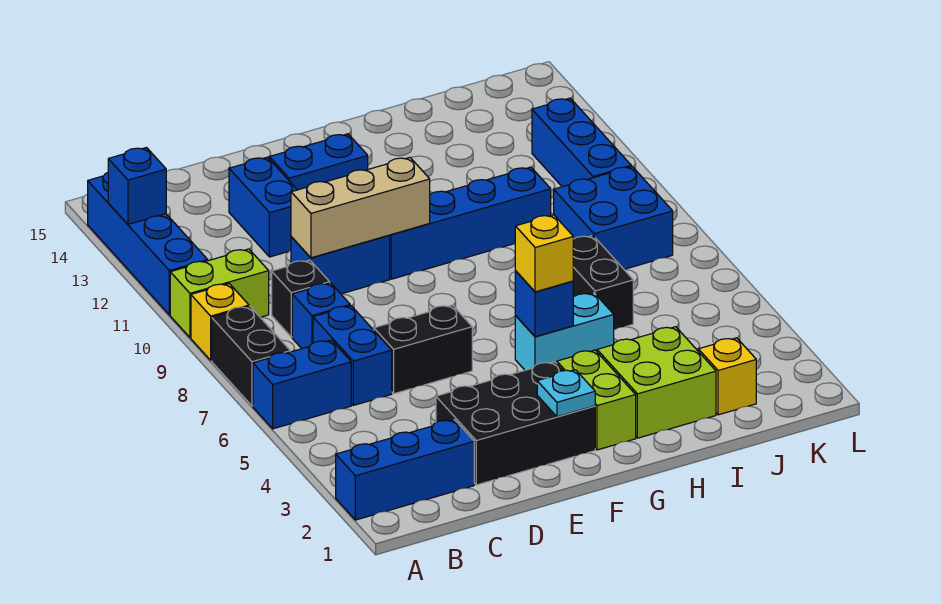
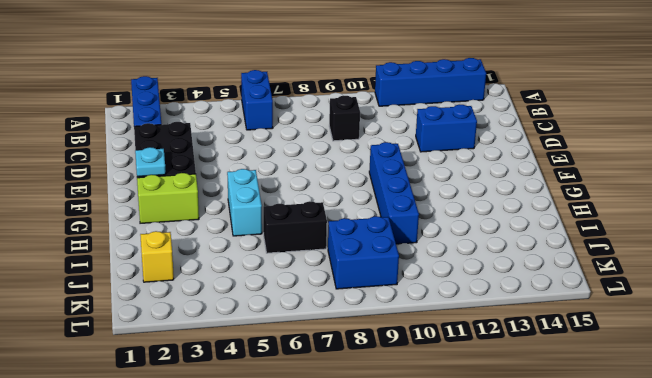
none -> black brick A7:A8 level 1
none -> yellow brick A9 level 1
none -> lime brick A10:B10 level 1

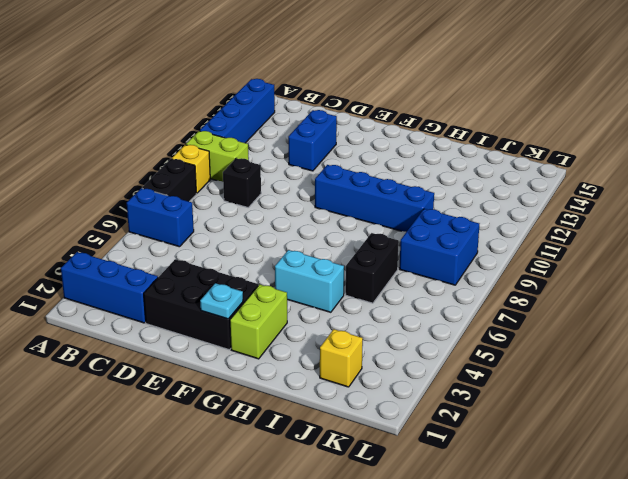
none -> blue brick C6:C7 level 1
none -> blue brick C8 level 1
none -> black brick D6:E6 level 1

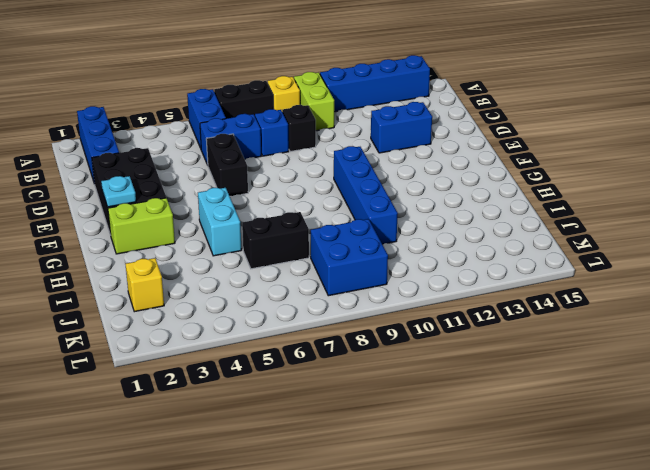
none -> blue brick D10:E10 level 1
none -> blue brick E13:F13 level 1
none -> lime brick H2:I3 level 1

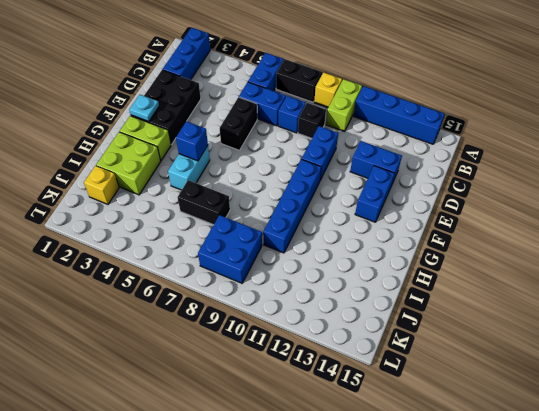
none -> blue brick K10:K12 level 1
none -> blue brick A13 level 2
none -> tan brick D10:F10 level 2

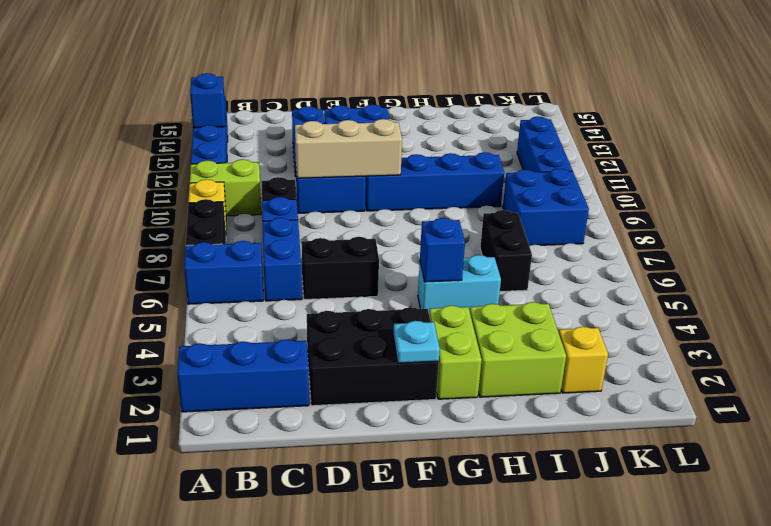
none -> yellow brick G5 level 3

